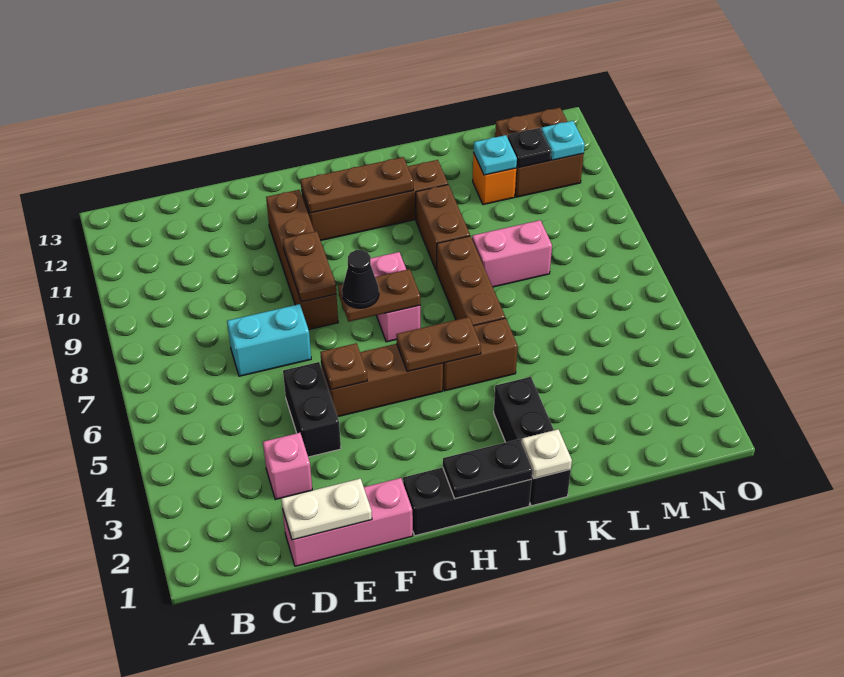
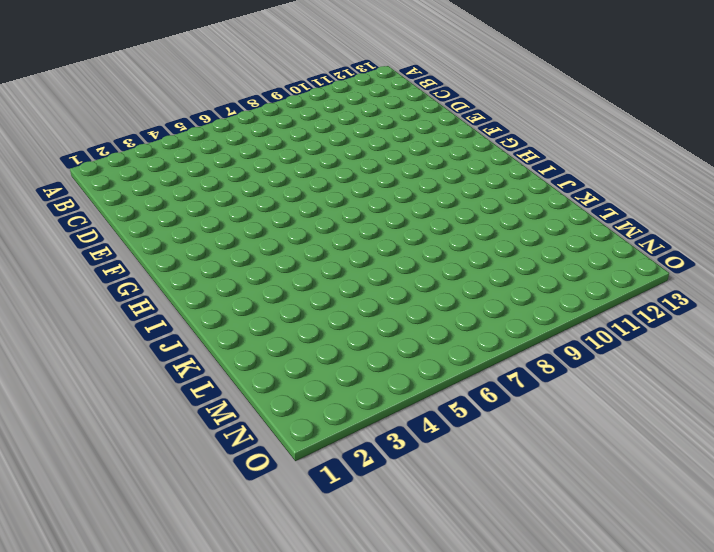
none -> pink brick D1:F1 level 1
none -> pink brick D3 level 1
none -> cyan brick D7:E7 level 1

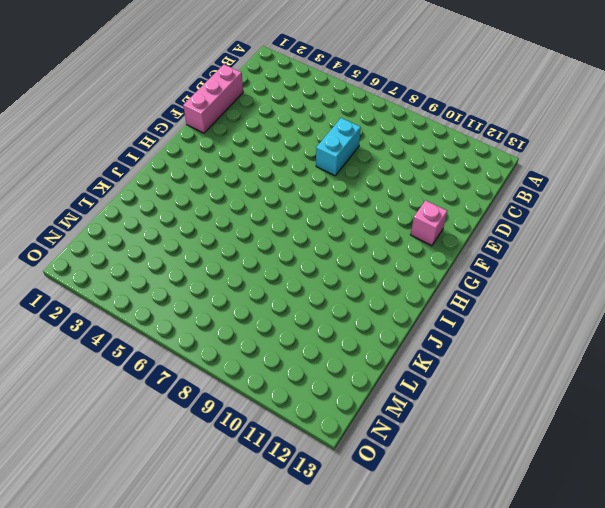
pink brick F12 level 1 -> pink brick D3 level 1
none -> black brick E4:E5 level 1
none -> brown brick F5:H5 level 1
none -> brown brick F8:F11 level 1

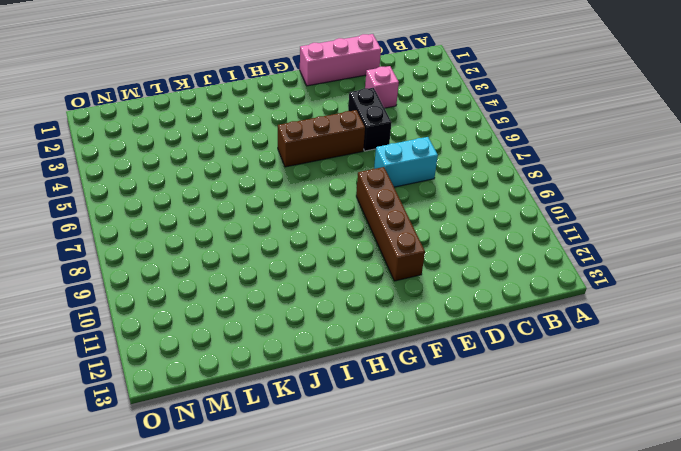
none -> black brick G1:I1 level 1
none -> brown brick G11:J11 level 1
none -> pink brick H7:H8 level 1

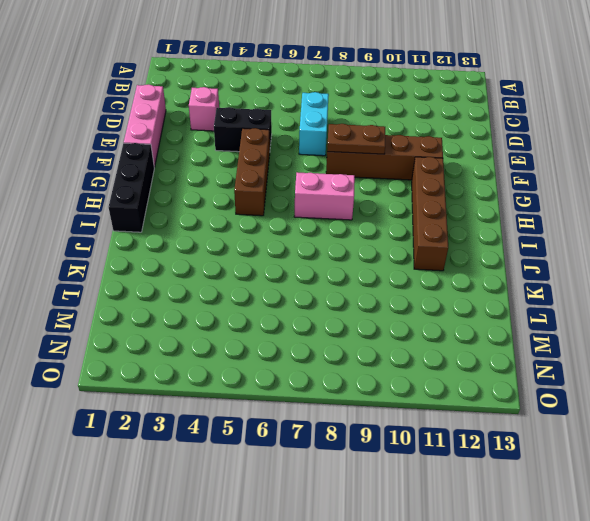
none -> brown brick I5:J5 level 1
none -> black brick J1:J3 level 1
none -> brown brick J6:J8 level 1

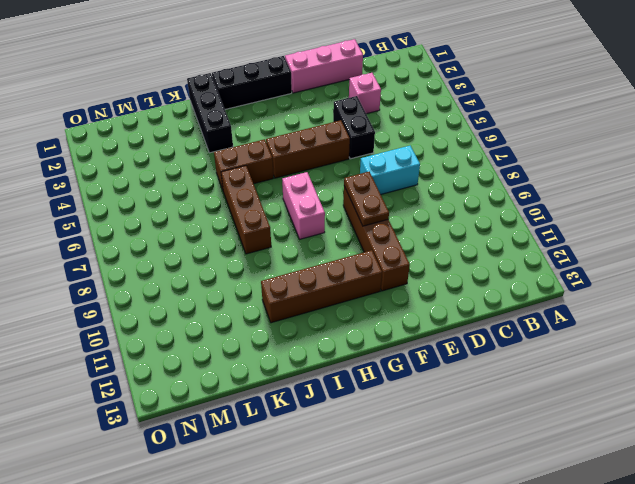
none -> brown brick J9:J10 level 1
none -> pink brick K8:L8 level 1
none -> orange brick L11 level 1

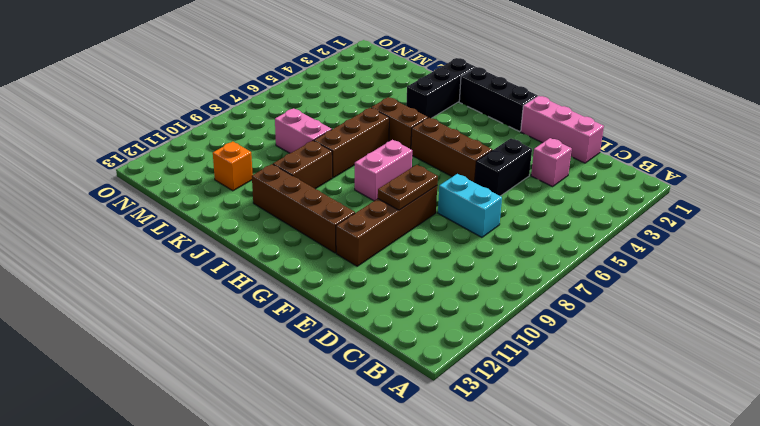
none -> brown brick M11:N12 level 1
none -> white plate D1:E1 level 2
none -> brown plate F5 level 2

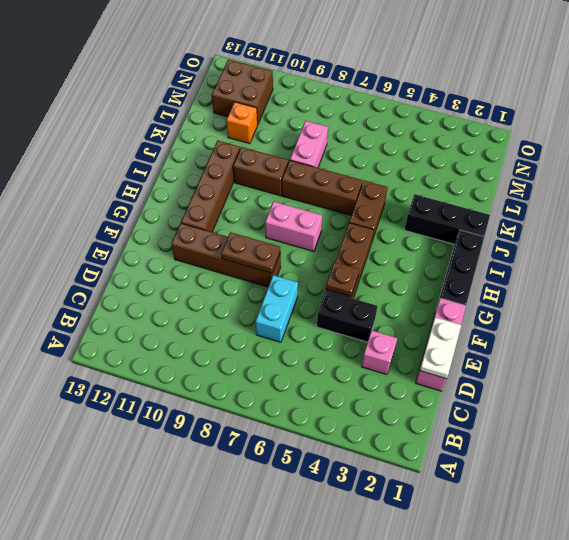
none -> brown plate G7:H7 level 2
none -> brown plate G11:I11 level 2
none -> black plate H1:I1 level 2

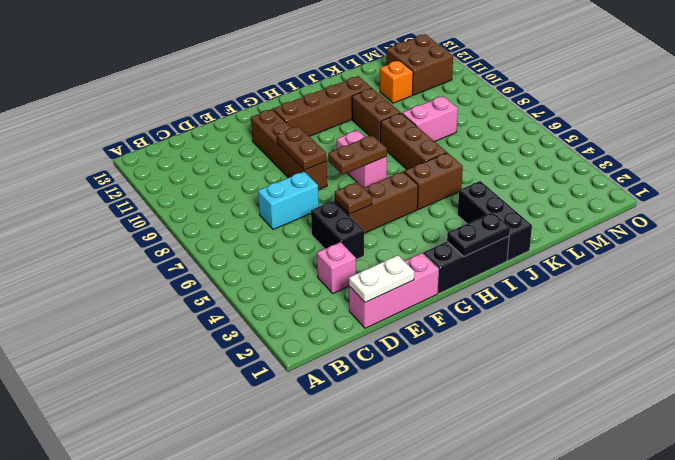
none -> brown plate G11:I11 level 2
none -> brown plate H5:I5 level 2
none -> white plate J1 level 2

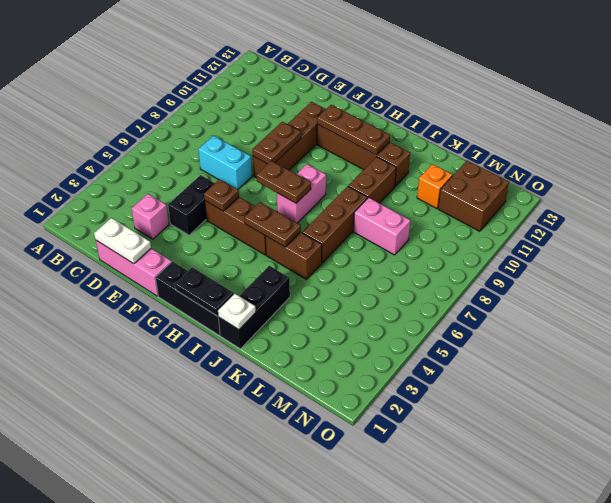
none -> cyan plate L11 level 2
none -> black plate M11 level 2
none -> cyan plate N11 level 2

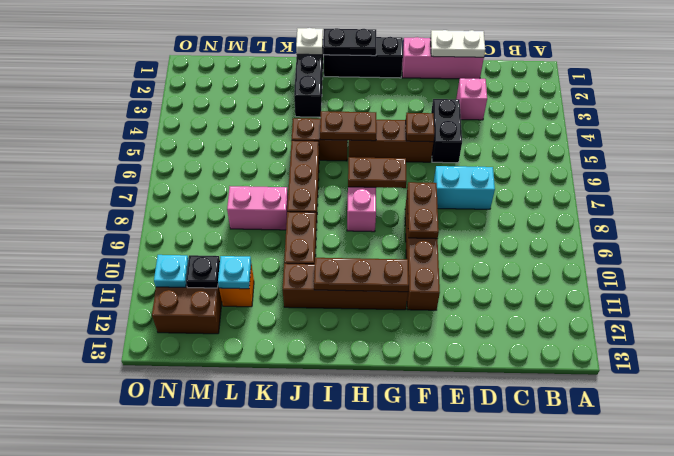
none -> black cone G7 level 3

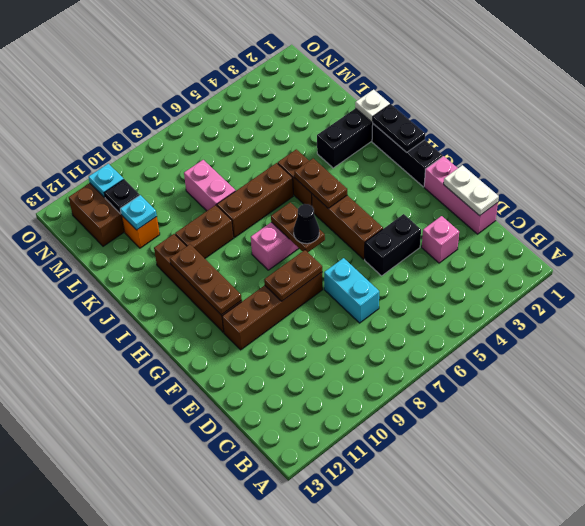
none -> brown plate F5 level 2

